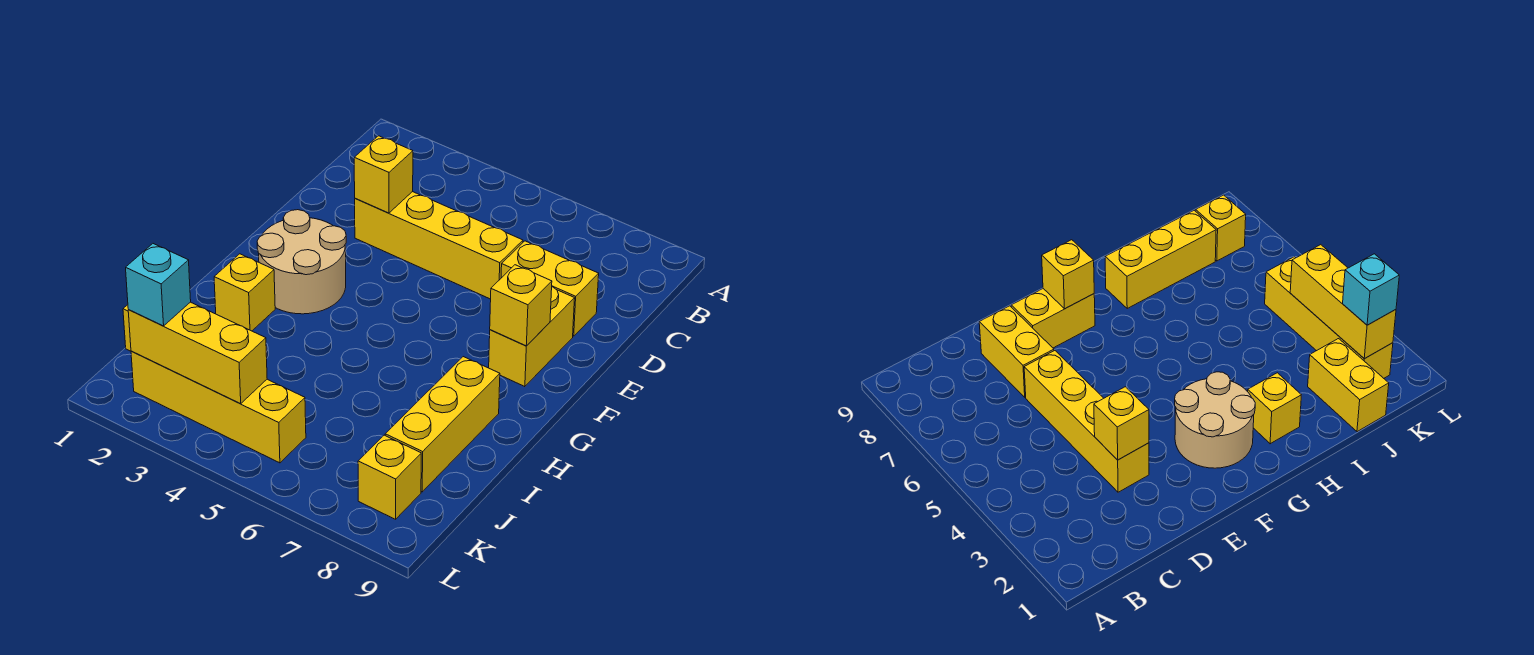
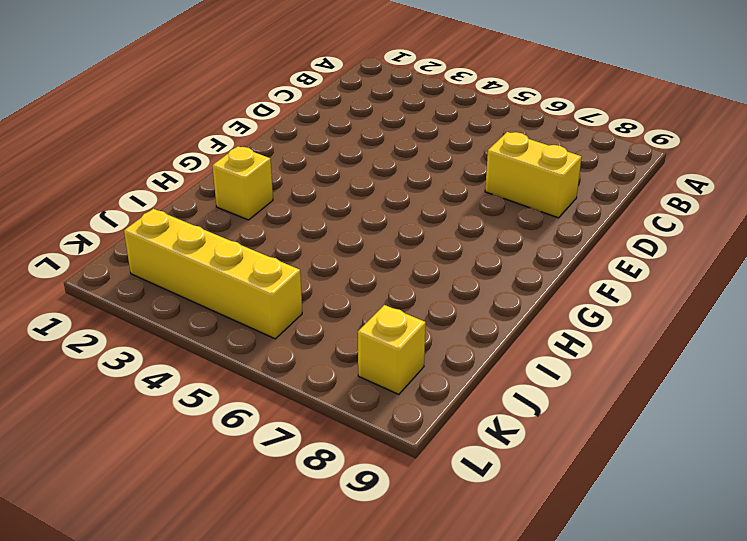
none -> yellow brick D3:D6 level 1
none -> yellow brick E8:F8 level 1
none -> tan round brick F2:G3 level 1

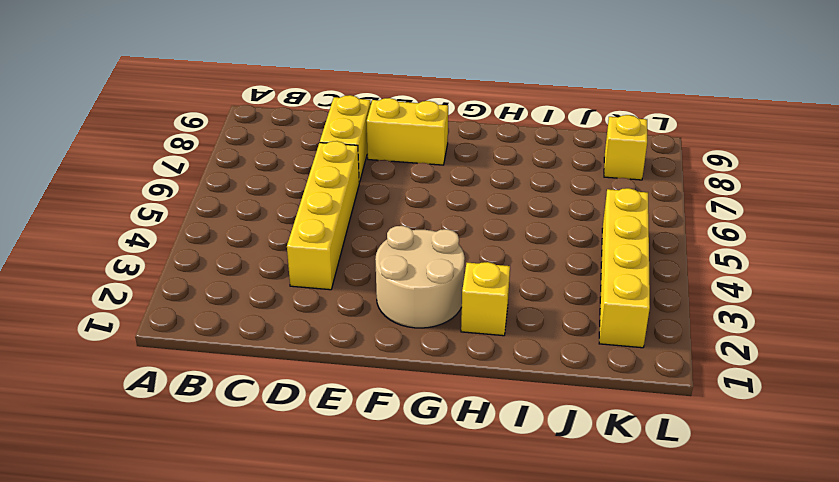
none -> yellow brick H8:J8 level 1
none -> yellow brick J1:J2 level 1
none -> yellow brick D3 level 2

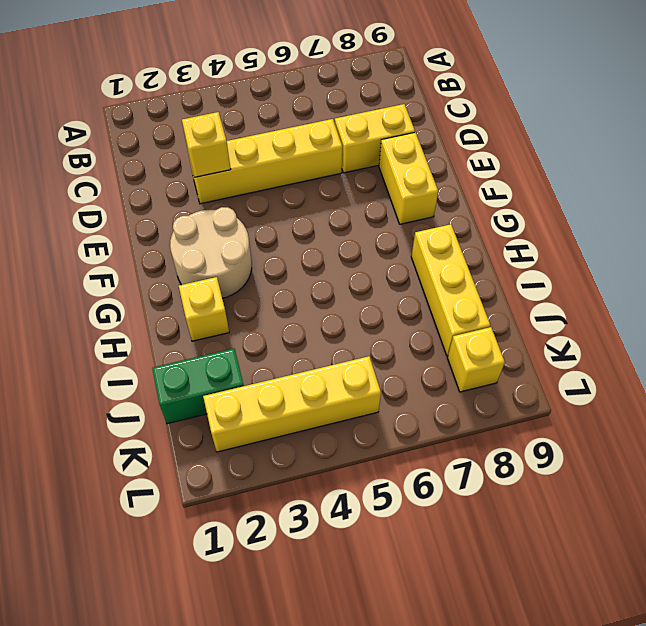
green brick J1:J2 level 1 -> yellow brick J1:J2 level 1
none -> yellow brick F8 level 2
none -> yellow brick K2:K4 level 2
none -> cyan brick K2 level 3

